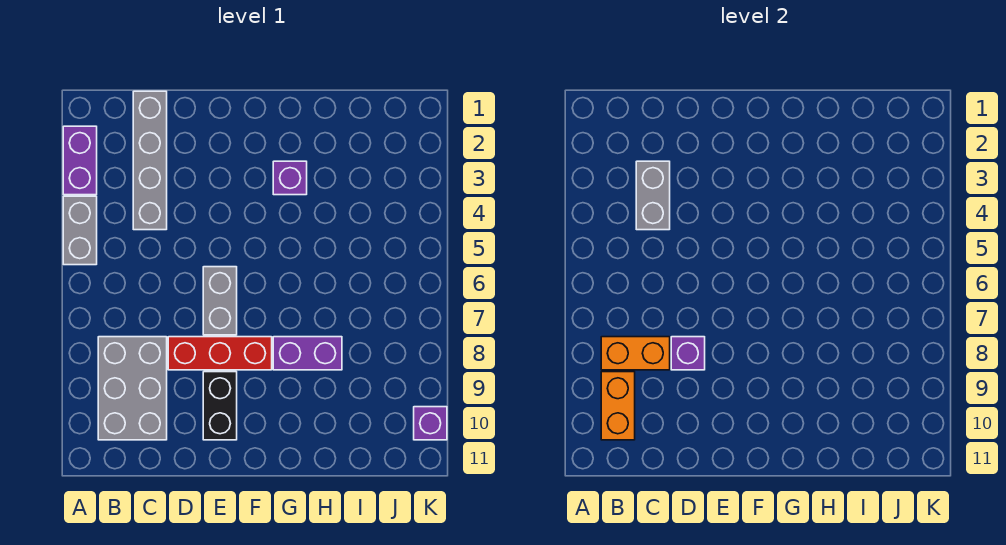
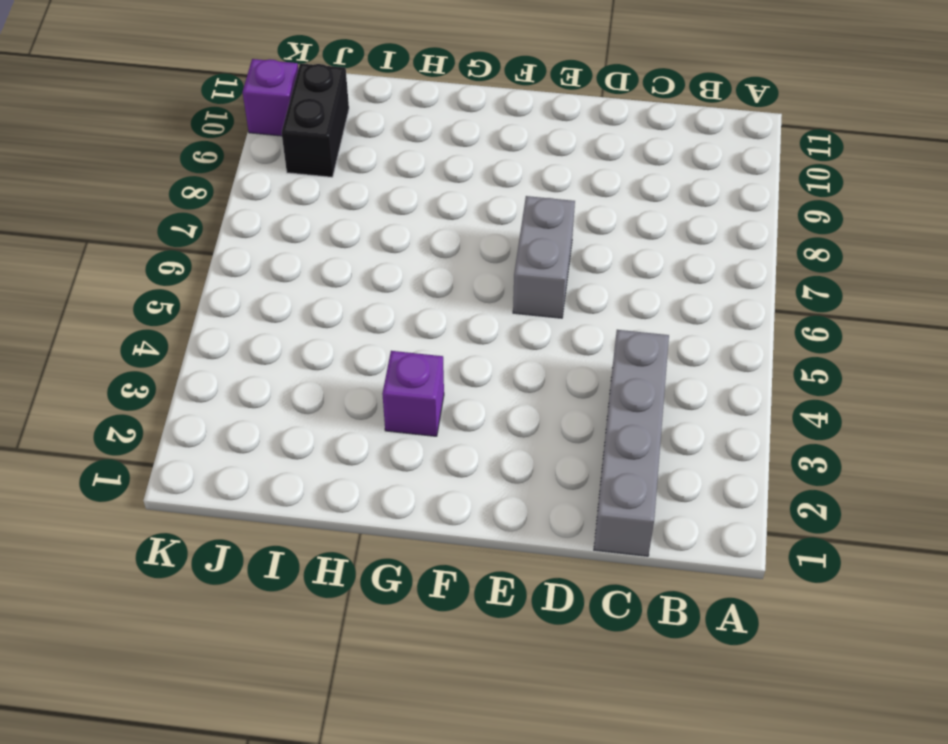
black brick J9:J10 level 1 -> black brick E9:E10 level 1
none -> purple brick A2:A3 level 1
none -> grey brick A4:A5 level 1
none -> grey brick B8:C10 level 1

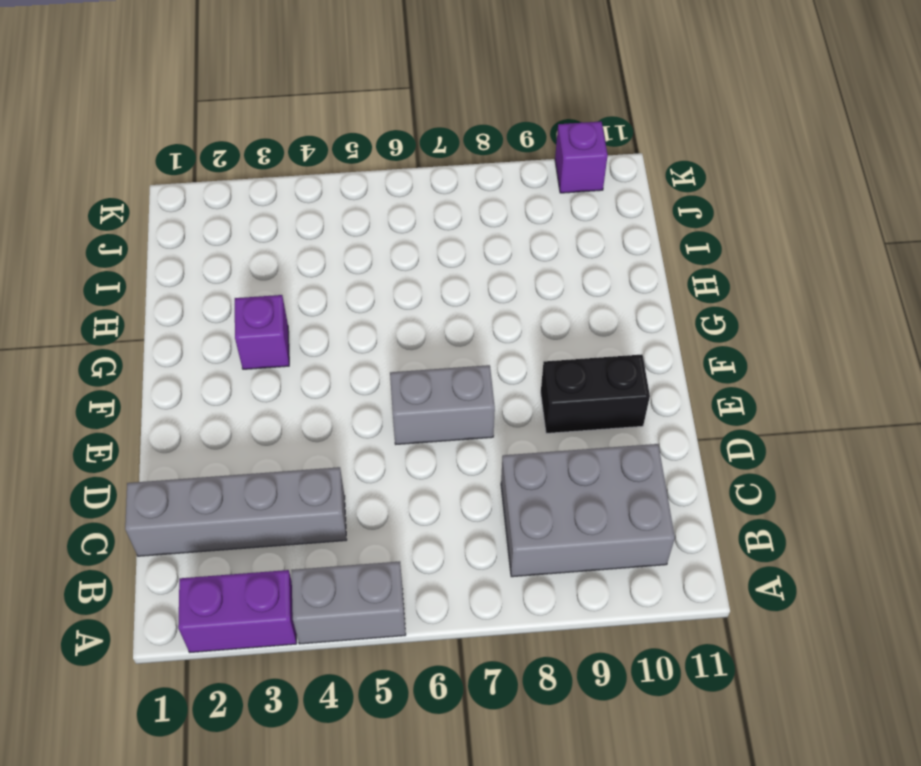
none -> red brick D8:F8 level 1
none -> purple brick G8:H8 level 1
none -> orange brick B8:C8 level 2

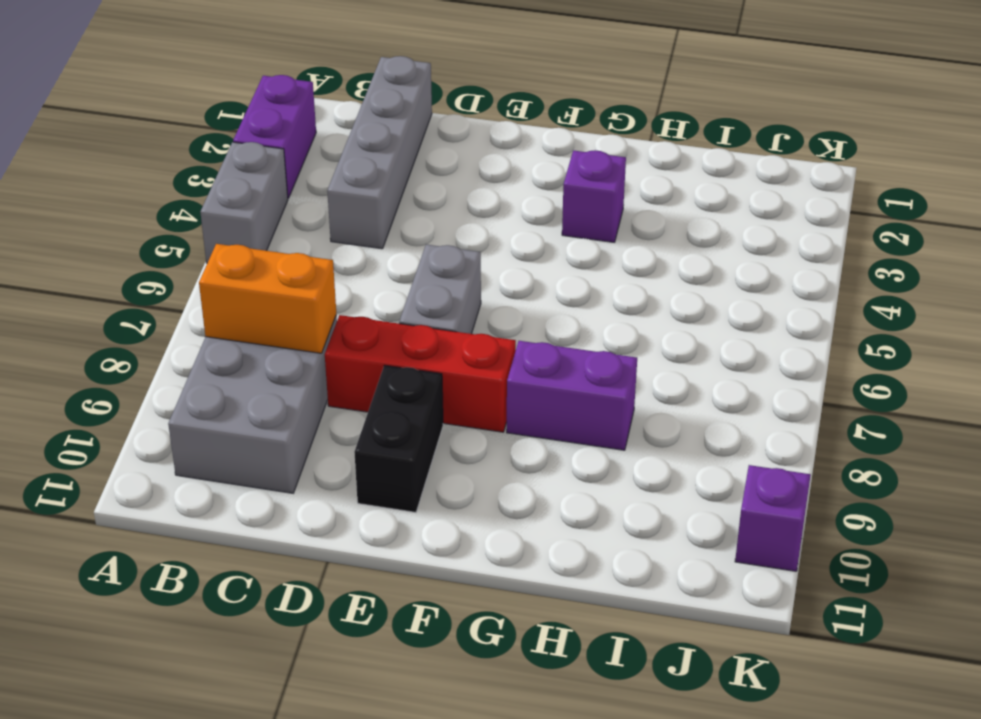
none -> orange brick B9:B10 level 2
none -> grey brick C3:C4 level 2
none -> purple brick D8 level 2

